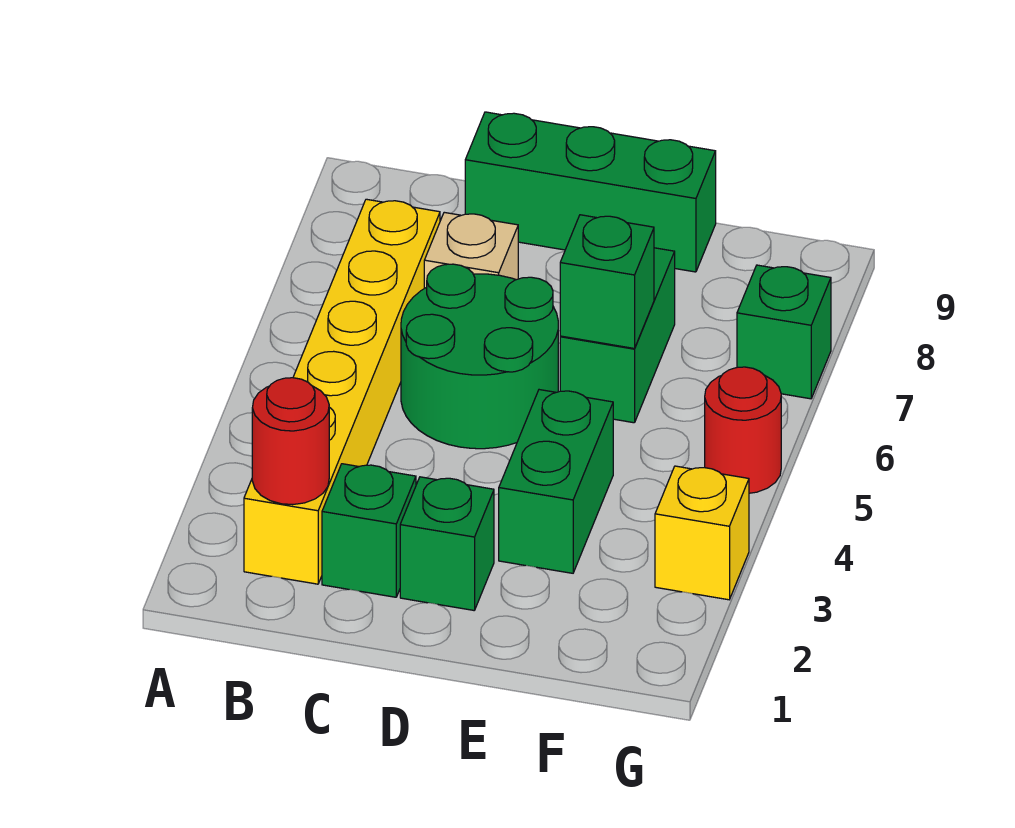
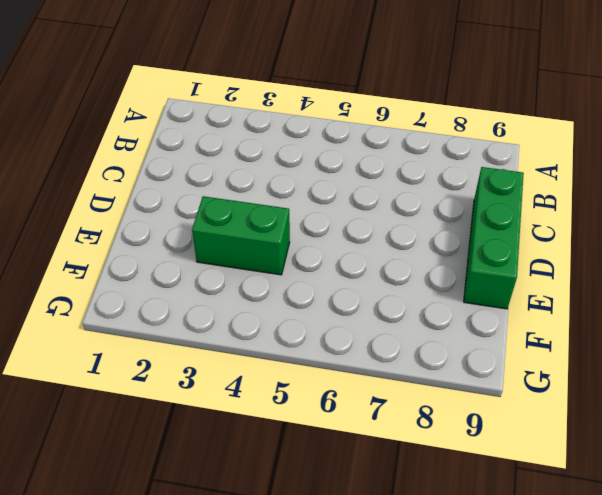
none -> yellow brick B2:B7 level 1
none -> green brick C2 level 1
none -> green round brick C5:D6 level 1

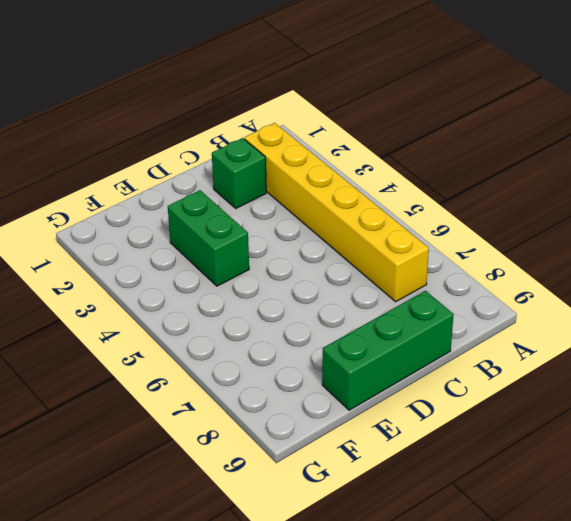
none -> green round brick C5:D6 level 1
none -> tan brick C7 level 1
none -> green brick D2 level 1

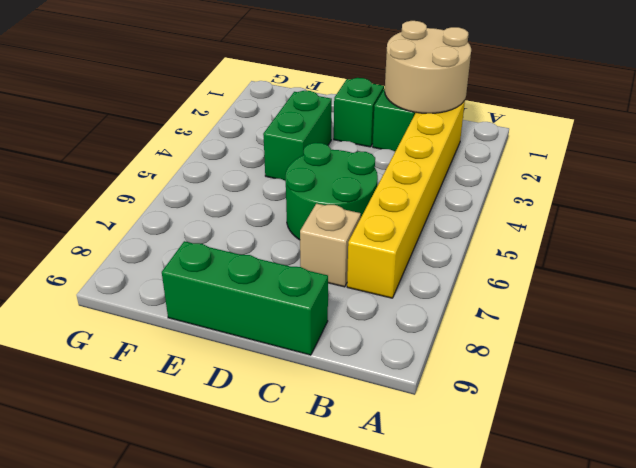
tan round brick B1:C2 level 2 -> red round brick B2 level 2
none -> green brick E6:E7 level 1
none -> yellow brick G3 level 1
none -> red round brick G5 level 1

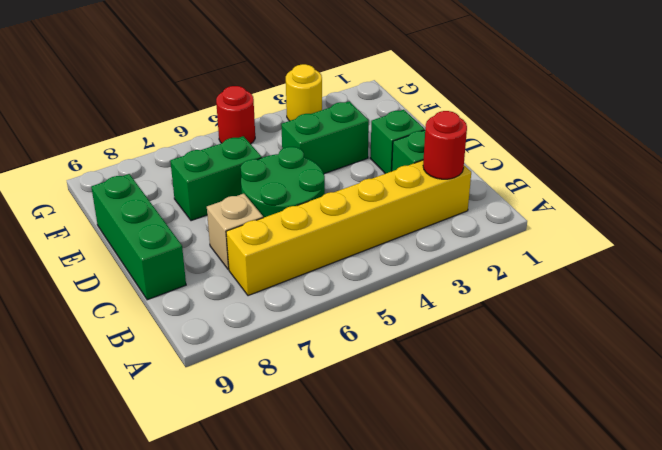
yellow round brick G3 level 1 -> yellow brick G3 level 1
none -> green brick G7 level 1
none -> green brick E6 level 2

